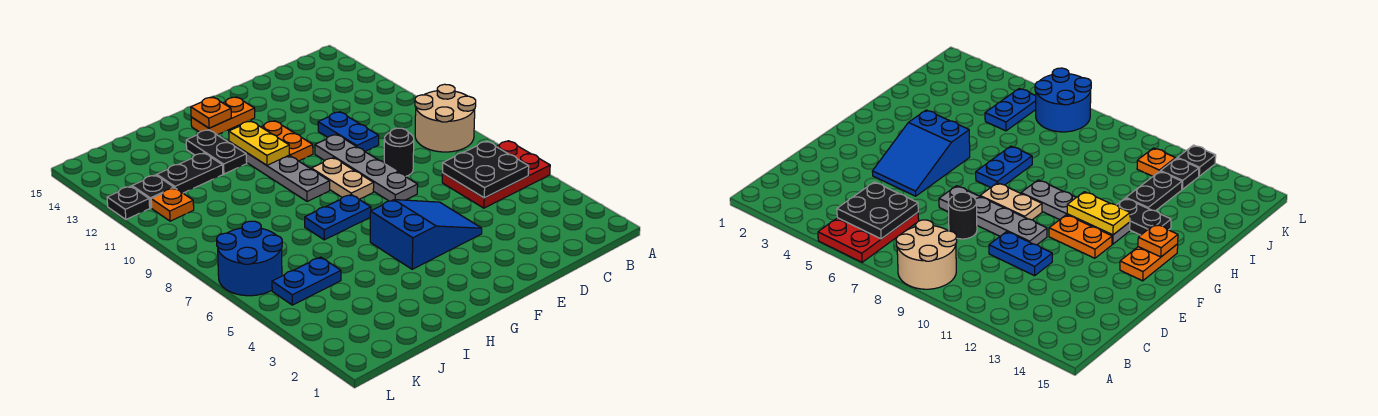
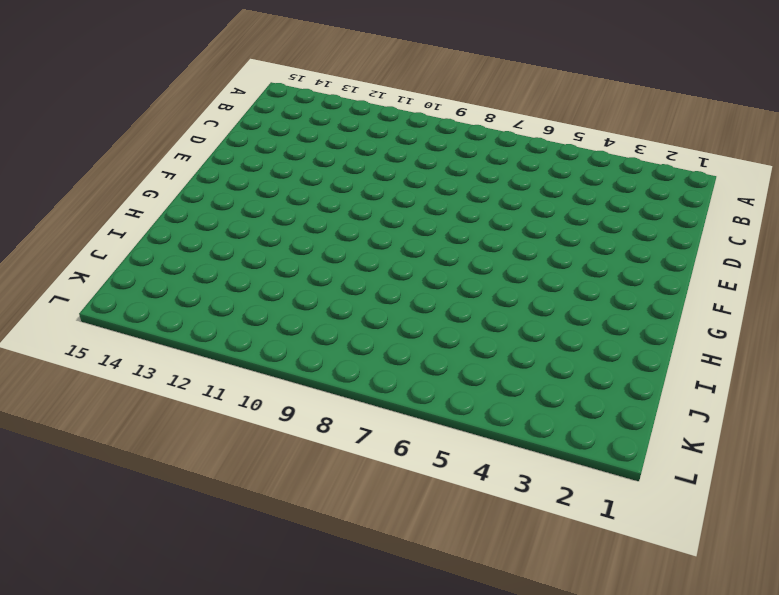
none -> red plate A5:C6 level 1
none -> tan round brick A8:B9 level 1
none -> black round brick D8 level 1

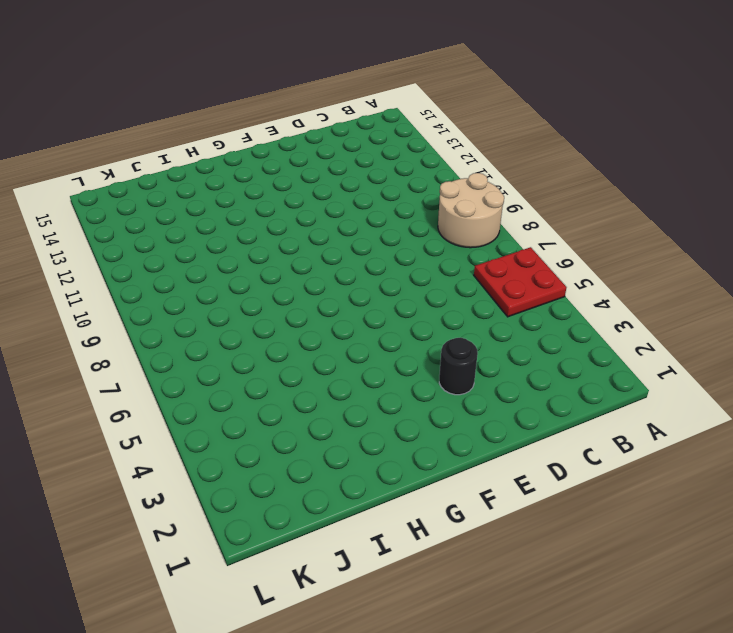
red plate A5:B6 level 1 -> red plate A5:C6 level 1
black round brick E3 level 1 -> black round brick D8 level 1
none -> blue plate D10:D11 level 1
none -> blue slope E4:G5 level 1 top G
none -> grey plate E7:E10 level 1

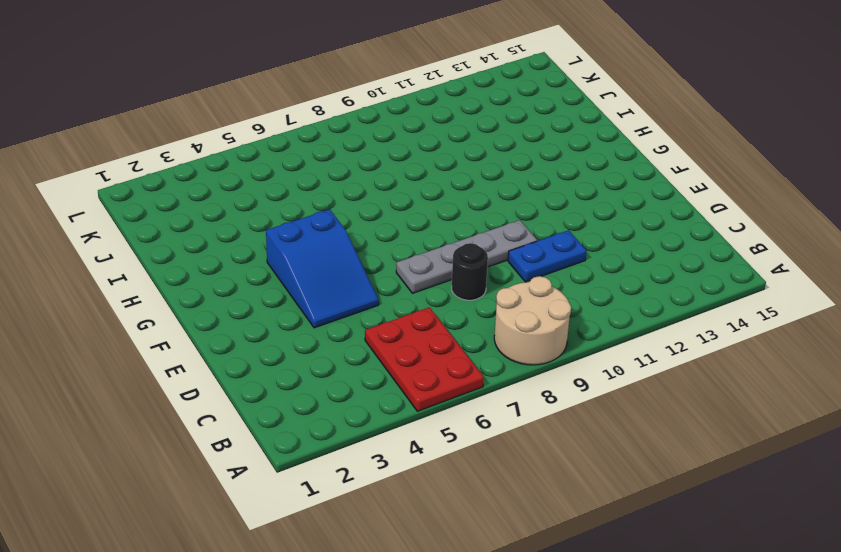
none -> tan plate F8:F9 level 1
none -> orange plate F11:F12 level 1
none -> orange plate F14:G14 level 1

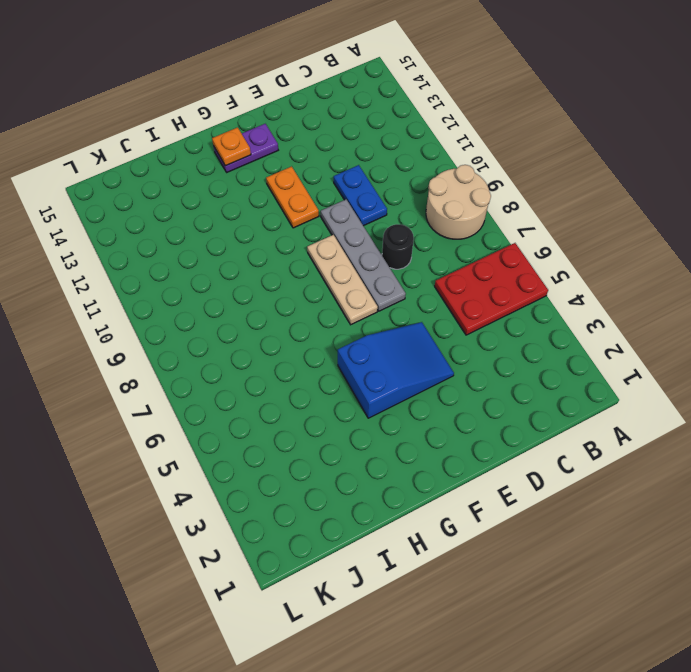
tan plate F7:F9 level 1 -> tan plate F8:F9 level 1
purple plate F14:G14 level 1 -> orange plate F14:G14 level 1
none -> blue plate G7:H7 level 1
none -> grey plate G9:G12 level 1
none -> black plate H12:H13 level 1

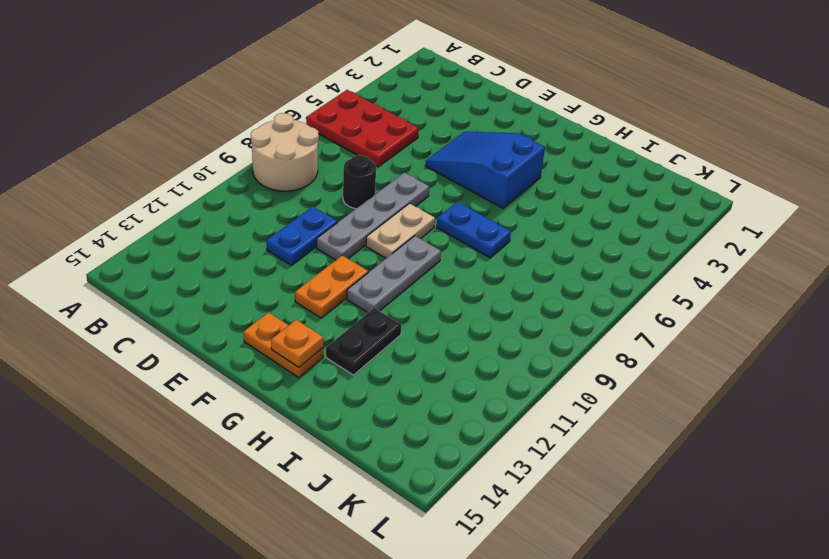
grey plate G9:G11 level 1 -> grey plate G9:G12 level 1
none -> black plate I12:J12 level 1
none -> blue plate J5:K5 level 1
none -> blue round brick K6:L7 level 1

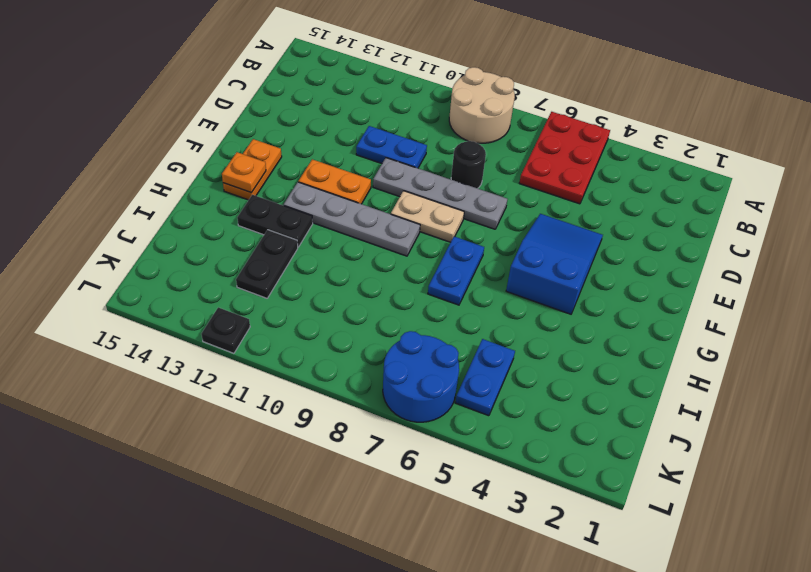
none -> orange plate K11 level 1
none -> black plate K12 level 1
none -> black plate B5:C6 level 2

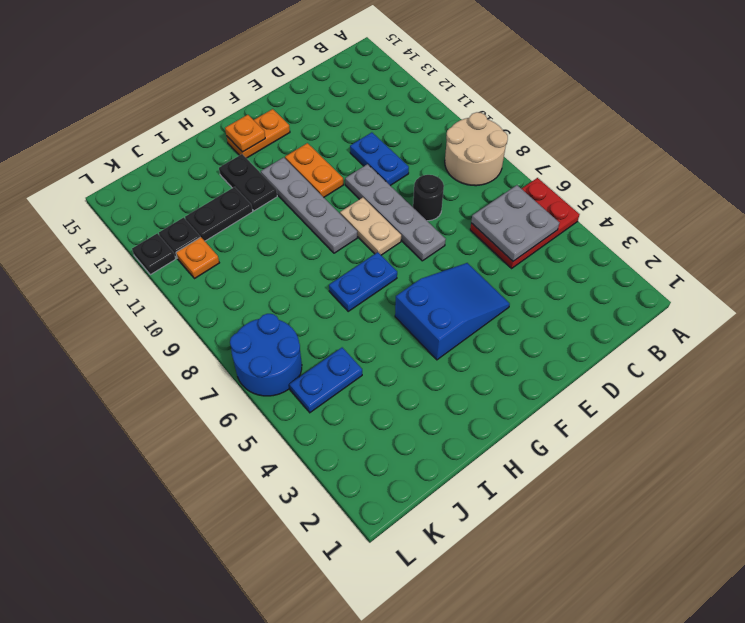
grey plate B5:C6 level 2 -> black plate B5:C6 level 2
none -> yellow plate G11:G12 level 2

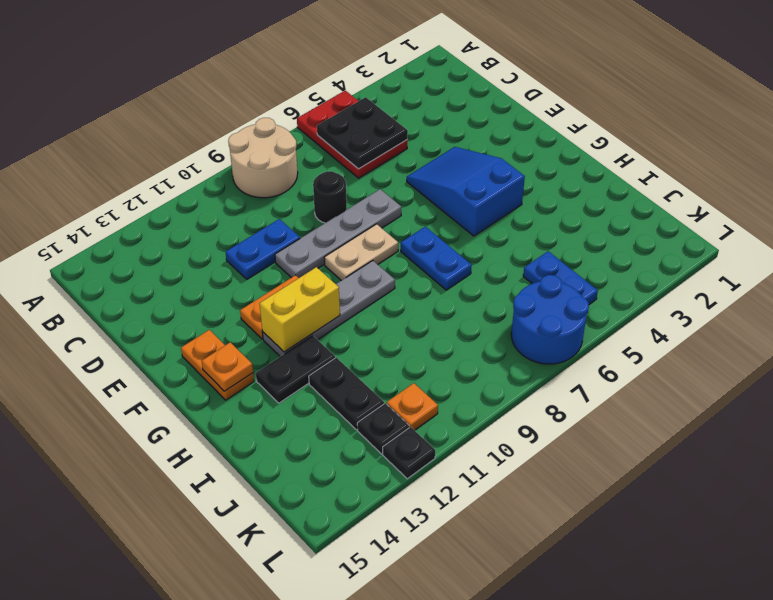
yellow brick G11:G12 level 2 -> yellow plate G11:G12 level 2

